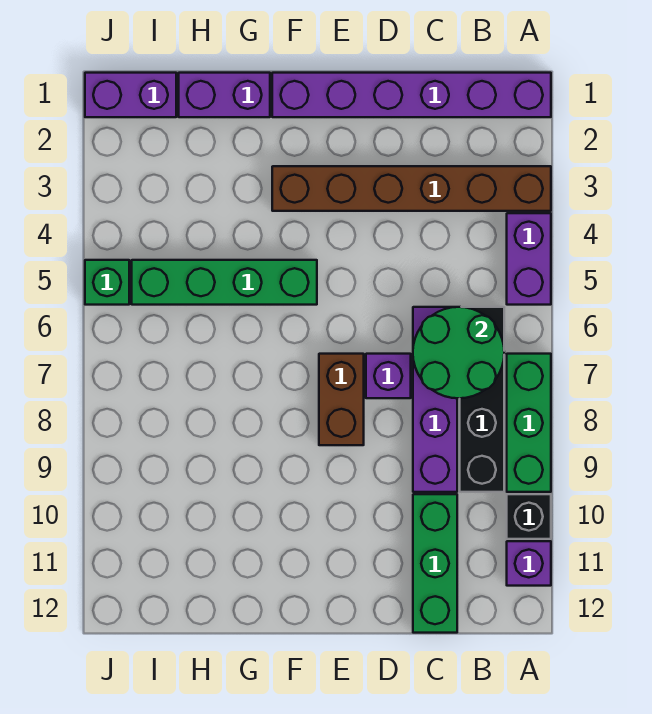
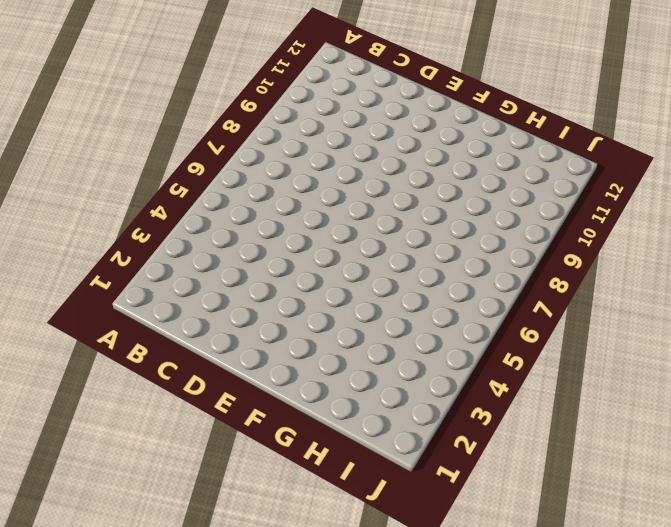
none -> purple brick A1:F1 level 1
none -> brown brick A3:F3 level 1
none -> purple brick A4:A5 level 1

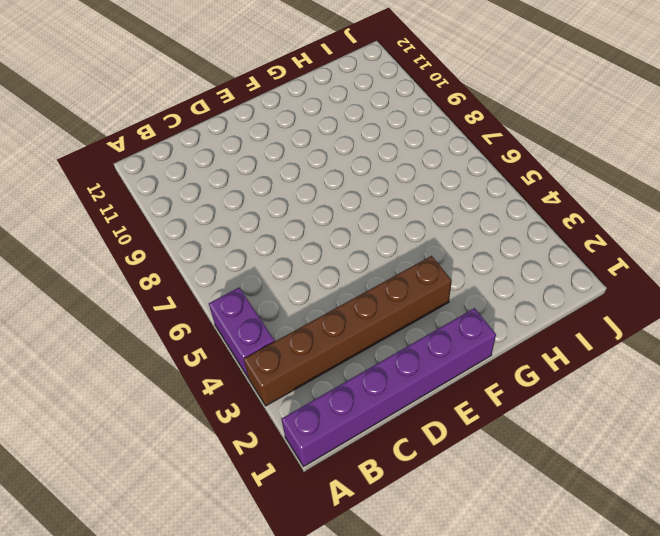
none -> green brick A7:A9 level 1
none -> black brick A10 level 1
none -> purple brick A11 level 1

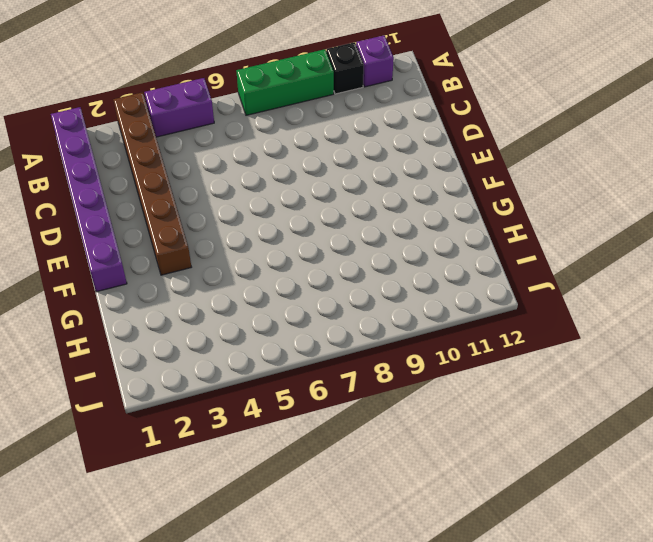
none -> black brick B6:B9 level 1
none -> purple brick C6:C9 level 1
none -> green brick C10:C12 level 1

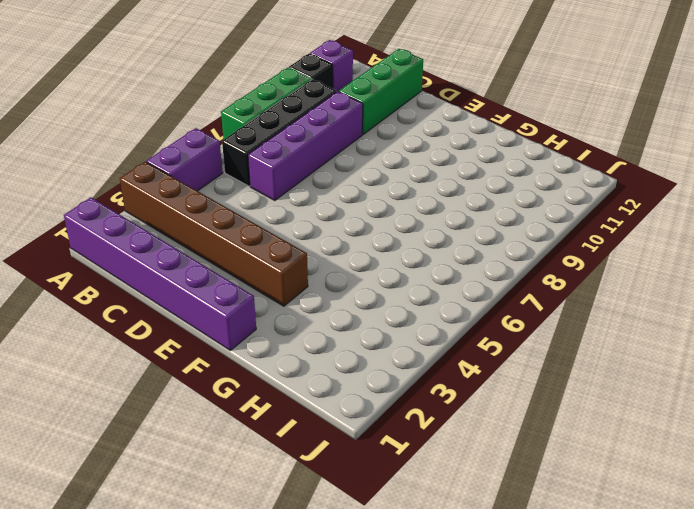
none -> purple brick D7 level 1
none -> brown brick E7:E8 level 1
none -> green brick F5:I5 level 1

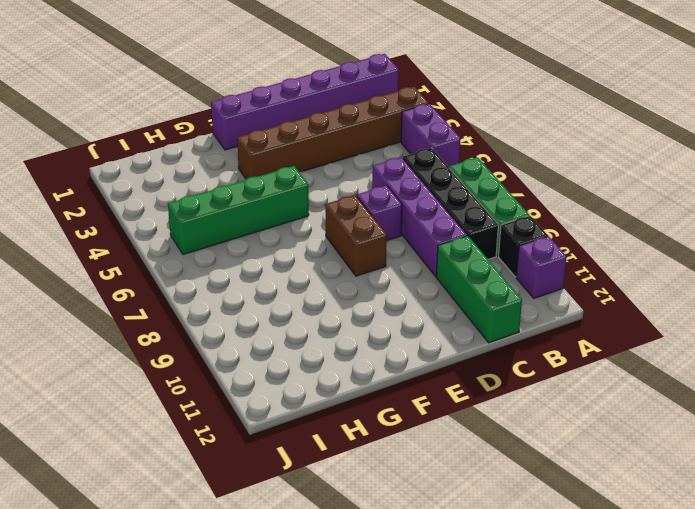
none -> purple brick G1:H1 level 1
none -> purple brick I1:J1 level 1
none -> green brick J5 level 1

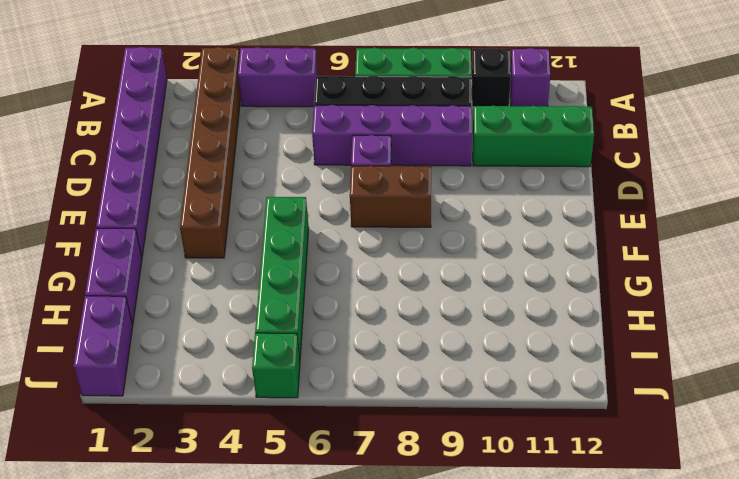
none -> green round brick B6:C7 level 2

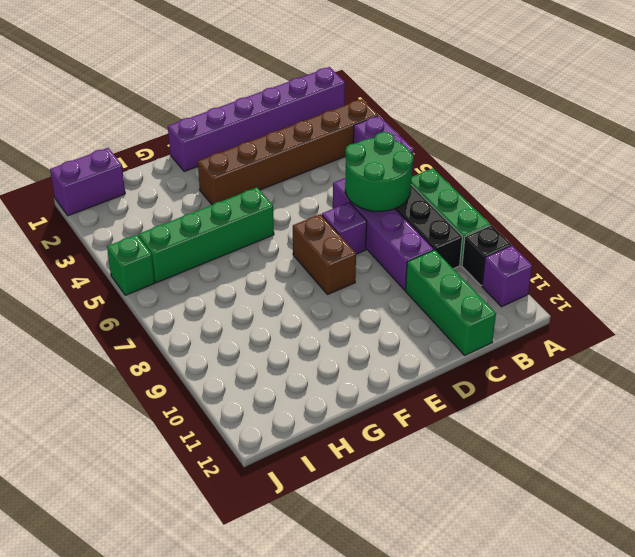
none -> purple brick G1:H1 level 1

